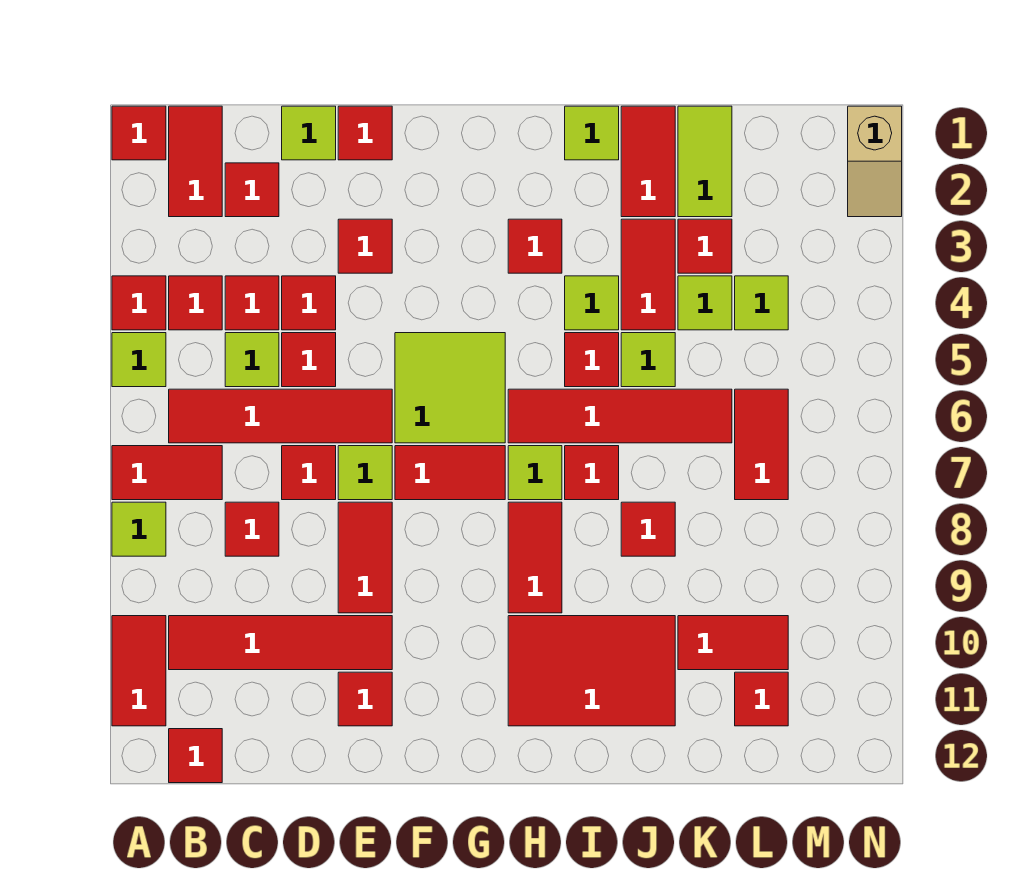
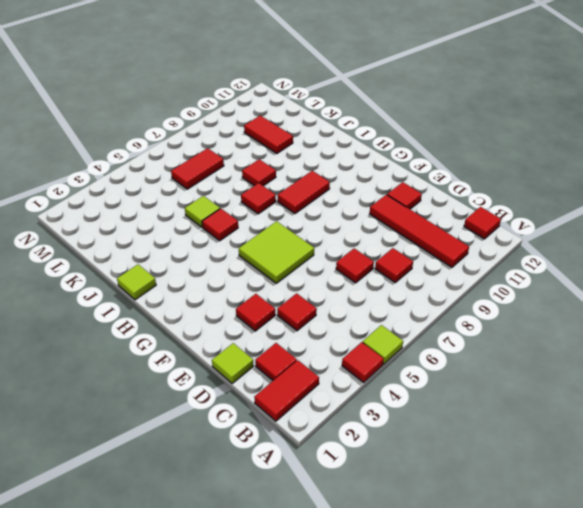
none -> red tile A1 level 1
none -> red tile A7:B7 level 1
none -> lime tile A8 level 1
none -> red tile A10:A11 level 1

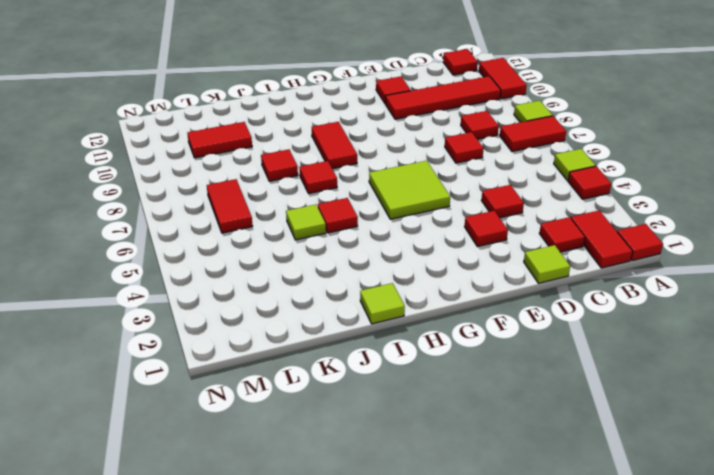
none -> red tile B4 level 1
none -> red tile B6:E6 level 1
none -> red tile C4 level 1
none -> lime tile C5 level 1

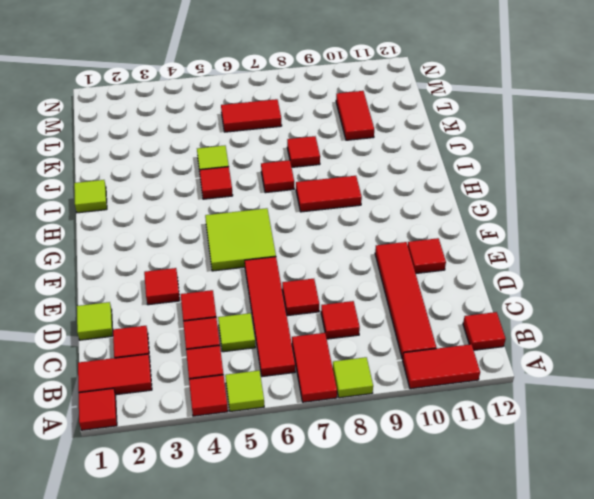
none -> red tile D5 level 1
none -> red tile E1 level 1
none -> lime tile E7 level 1
none -> red tile E8:E9 level 1

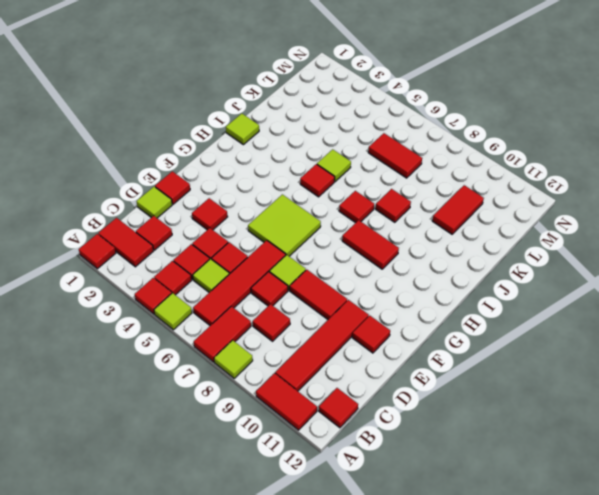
none -> red tile F7:G7 level 1
none -> red tile H3 level 1
none -> red tile H6:K6 level 1
none -> lime tile H7 level 1

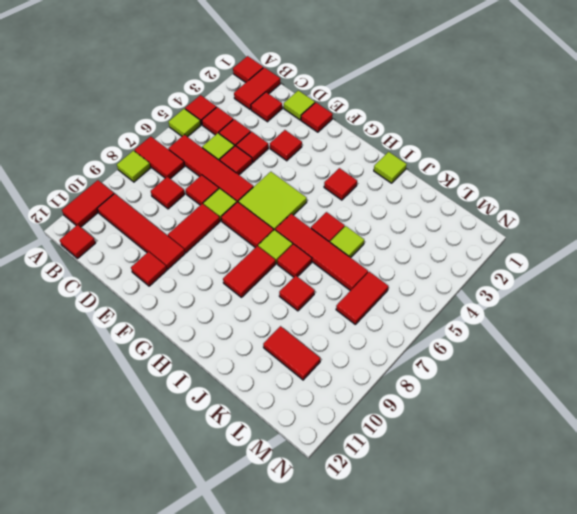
none -> red tile H10:J11 level 1
none -> lime tile I4 level 1
none -> red tile J1:J2 level 1
none -> red tile J3:J4 level 1

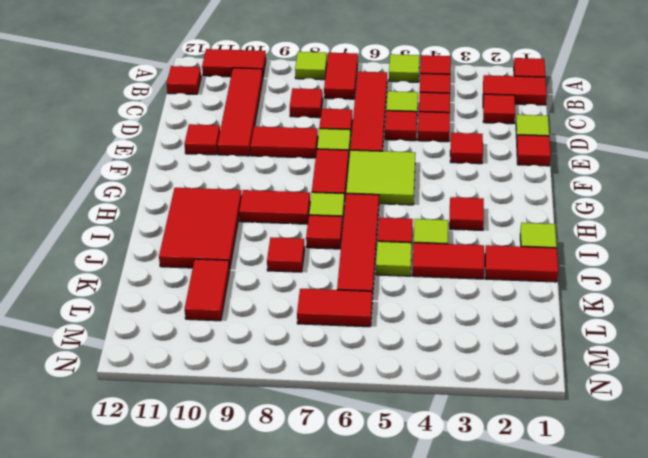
none -> lime tile K1:K2 level 1
none -> red tile K3 level 1
none -> lime tile K4 level 1
none -> lime tile L4 level 1

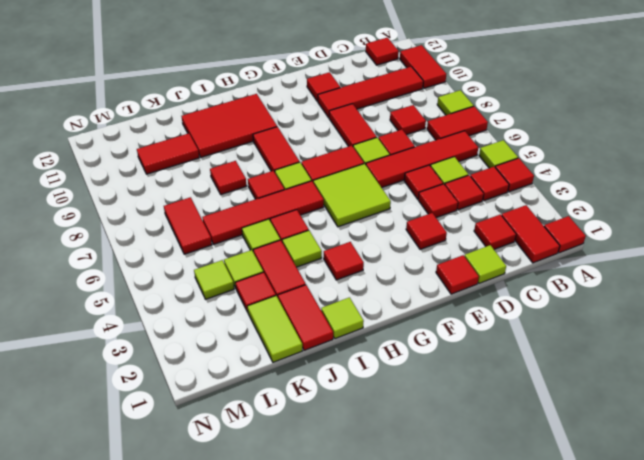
none -> red tile L11 level 1
none -> tan slope N1:N2 level 1 top 1

